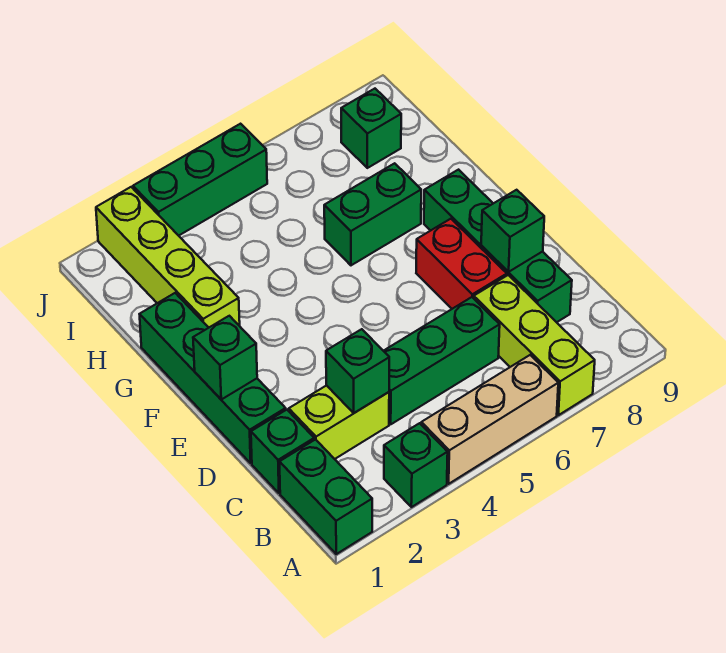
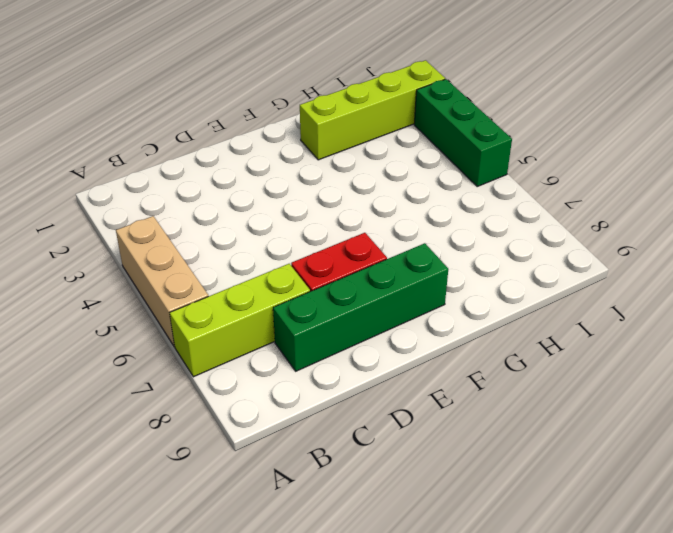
none -> green brick A1:B1 level 1
none -> green brick A3 level 1
none -> green brick C1 level 1

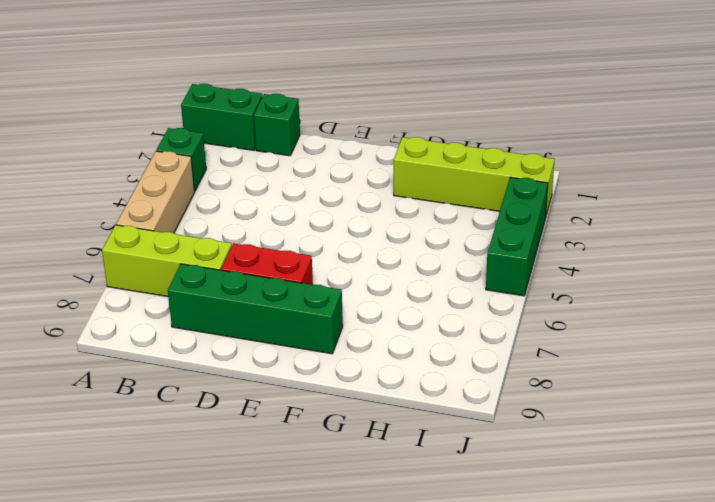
none -> lime brick C2:C3 level 1
none -> green brick C4:C6 level 1
none -> green brick D1:G1 level 1

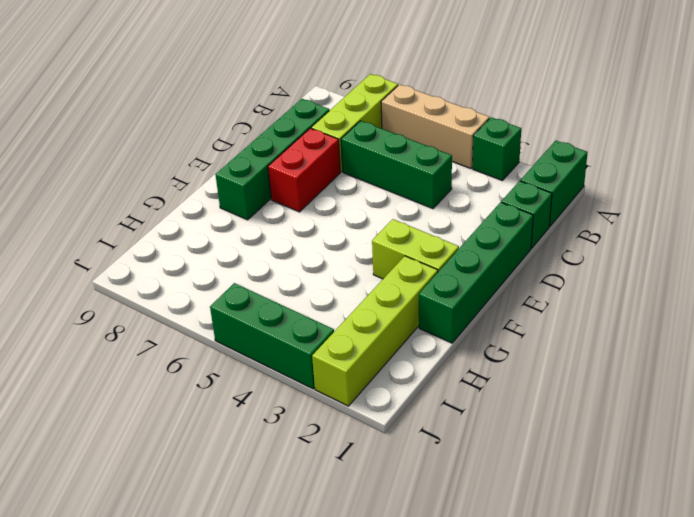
lime brick F2:F3 level 1 -> lime brick C2:C3 level 1
none -> green brick G6:G7 level 1
none -> green brick I8 level 1
none -> green brick C3 level 2

